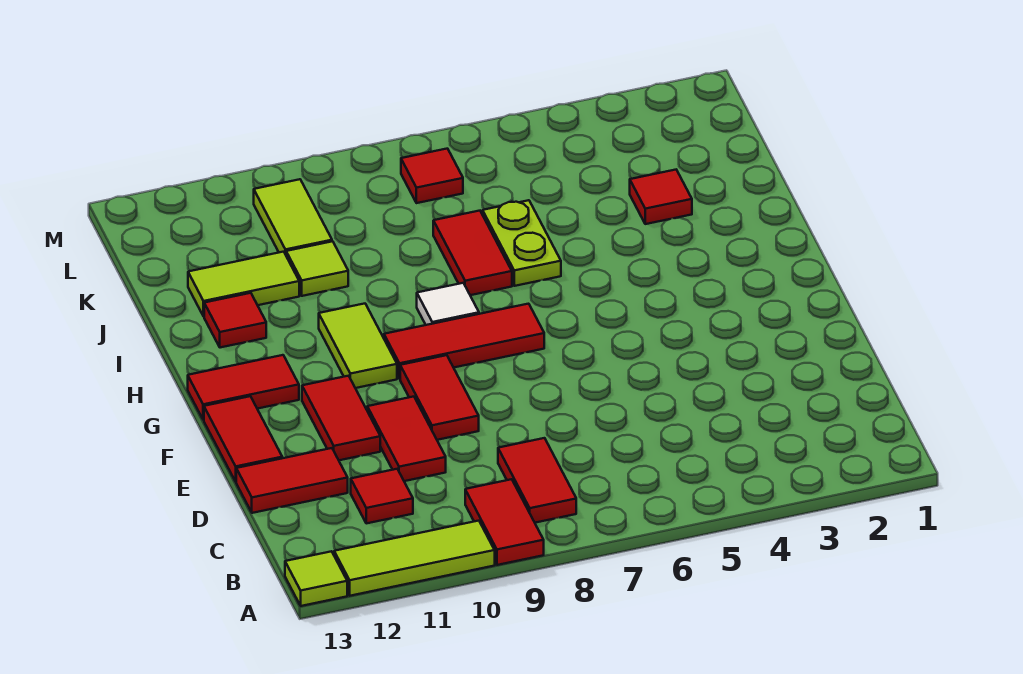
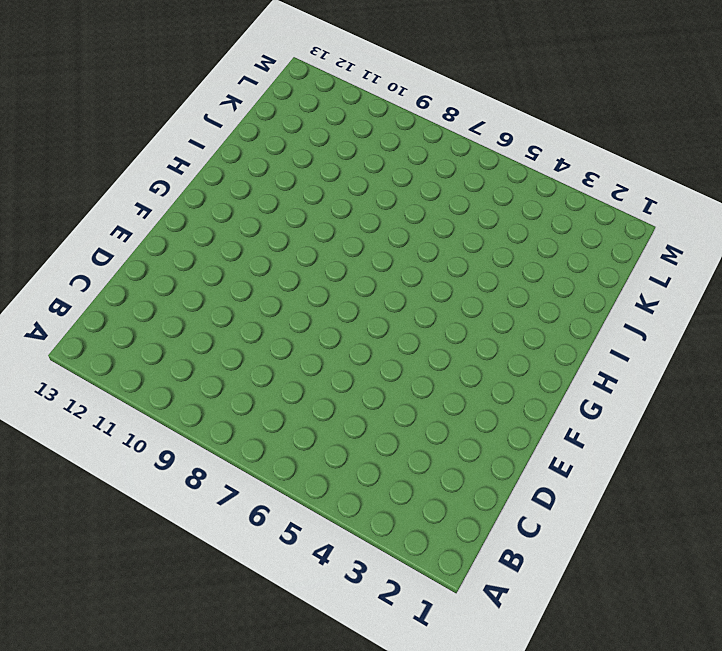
none -> red tile A9:B9 level 1
none -> lime tile A10:A12 level 1
none -> lime tile A13 level 1

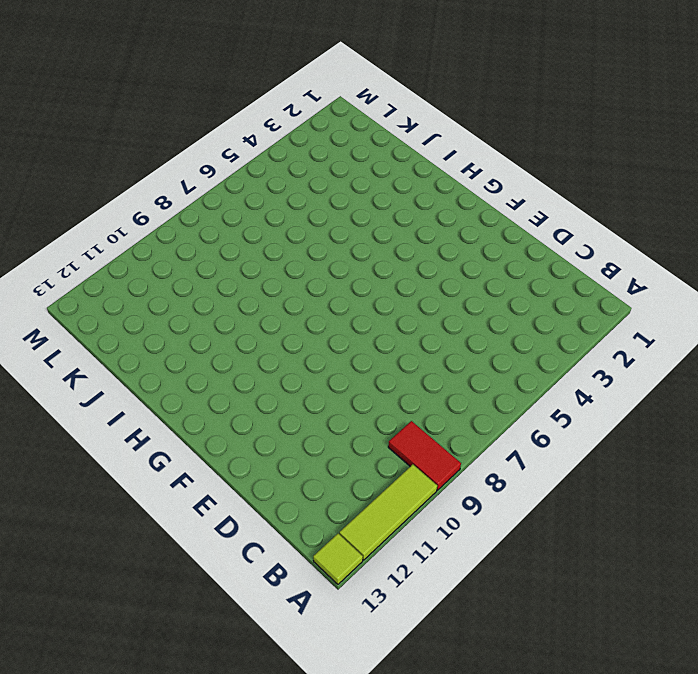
none -> red tile B8:C8 level 1
none -> red tile C11 level 1
none -> red tile D10:E10 level 1

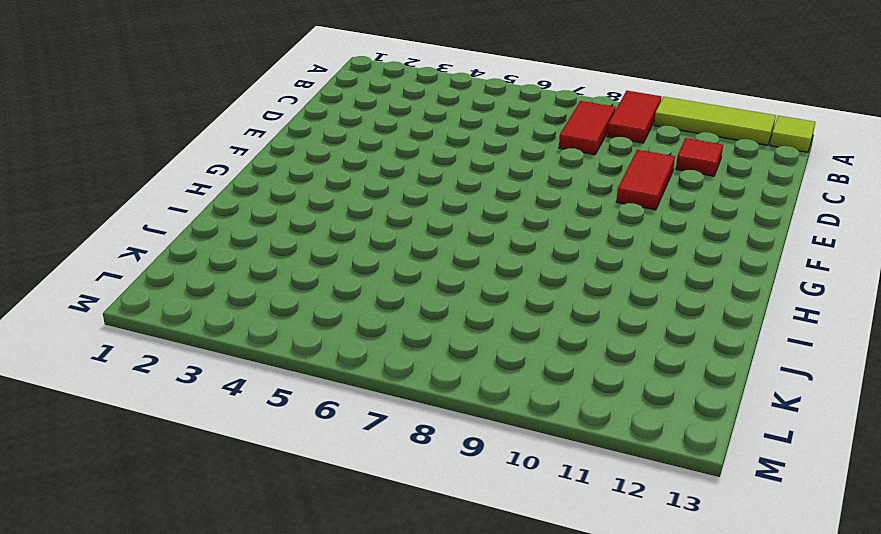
none -> red tile D12:D13 level 1
none -> red tile E9:F9 level 1
none -> red tile E11:F11 level 1

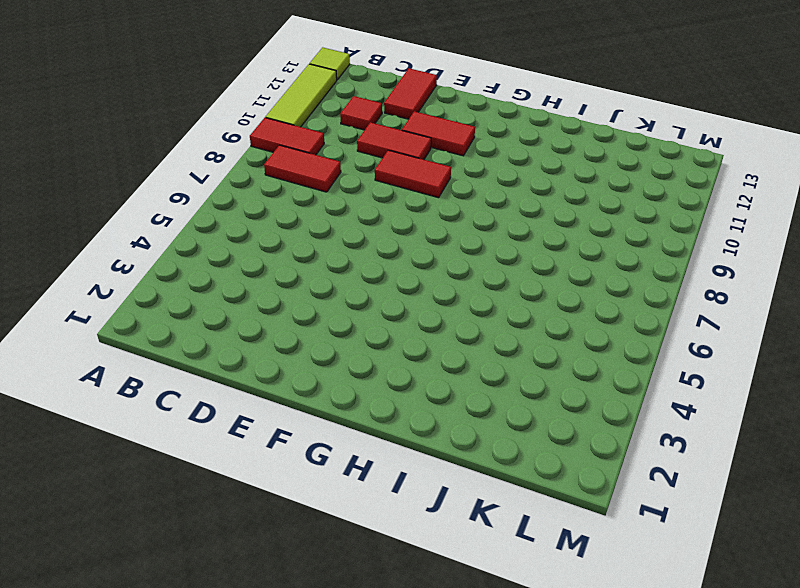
none -> red tile E13:F13 level 1
none -> red tile G7:G9 level 1
none -> lime tile G10:H10 level 1

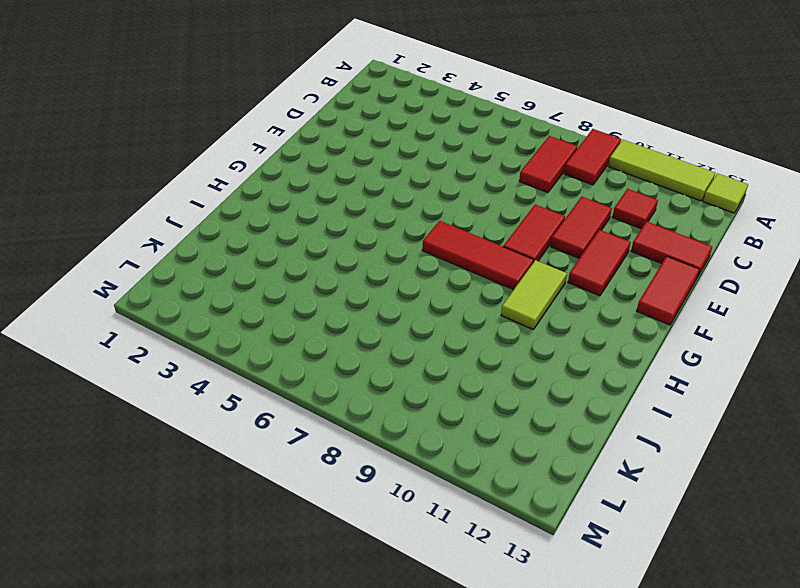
none -> red tile G12:G13 level 1
none -> white tile H8 level 1
none -> lime plate I6:J6 level 1

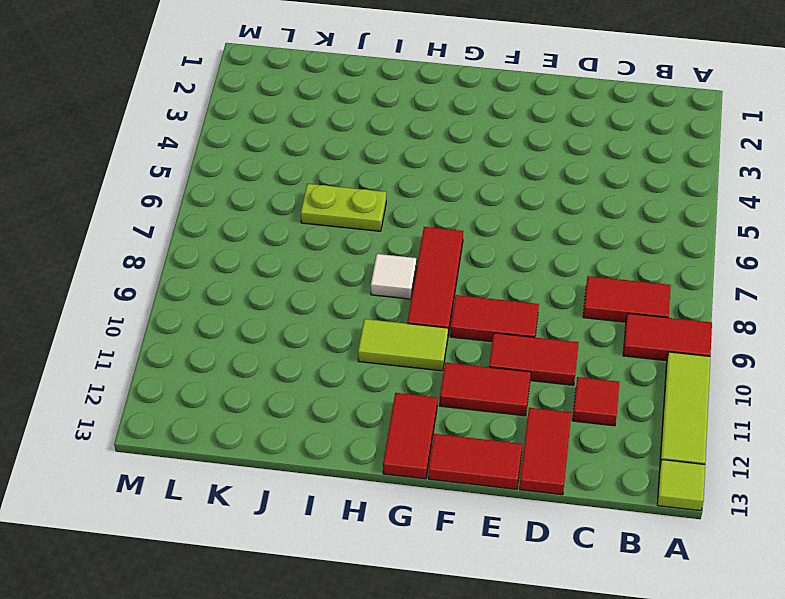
none -> red tile I7:J7 level 1
none -> red tile I12 level 1
none -> red tile J3 level 1

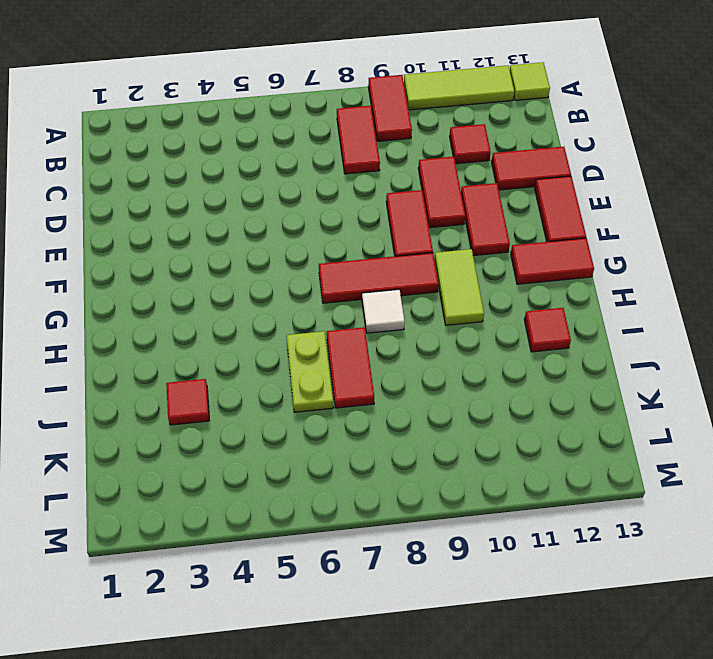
none -> lime tile J10 level 1
none -> lime tile J11:J12 level 1
none -> lime tile K10:L10 level 1

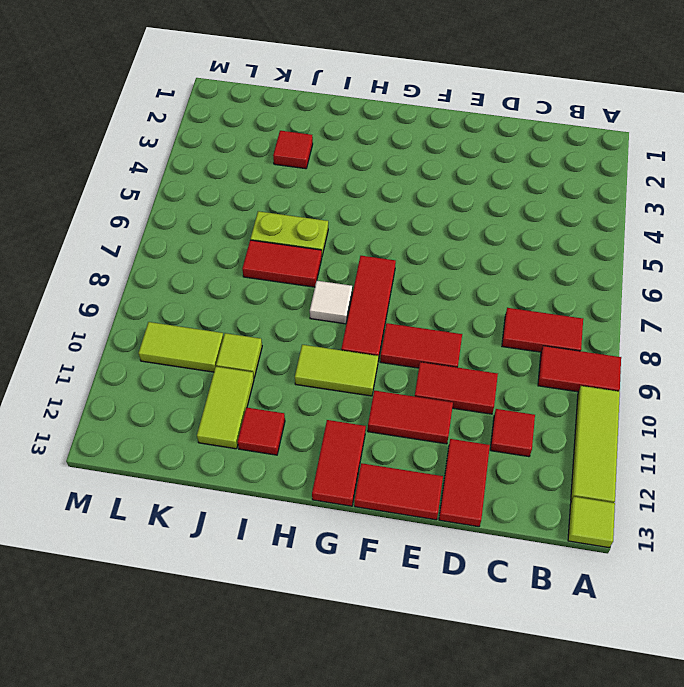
none -> red tile L7 level 1

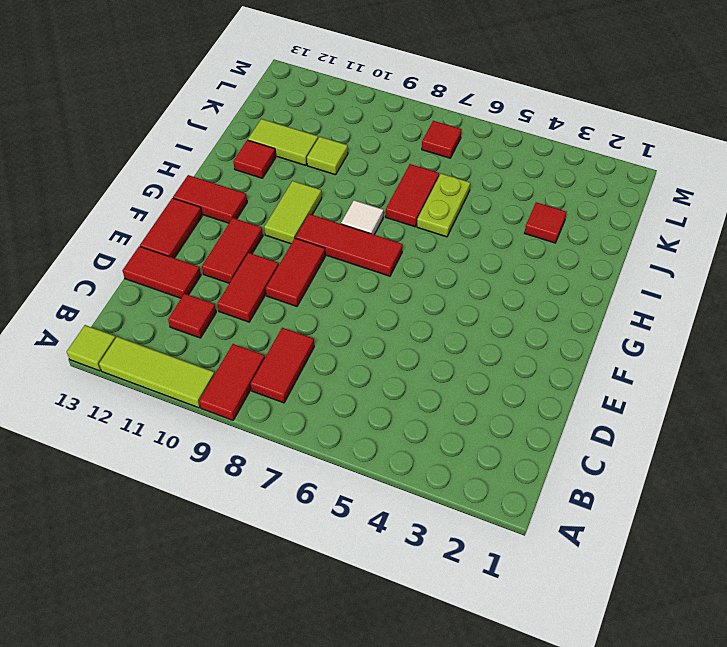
none -> lime tile K10:L10 level 1

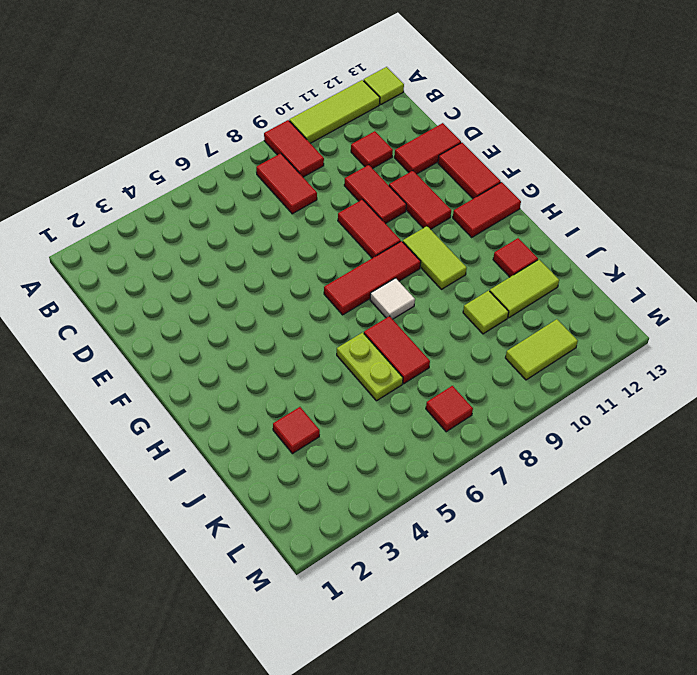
lime tile L10:L11 level 1 -> lime tile K10:L10 level 1

